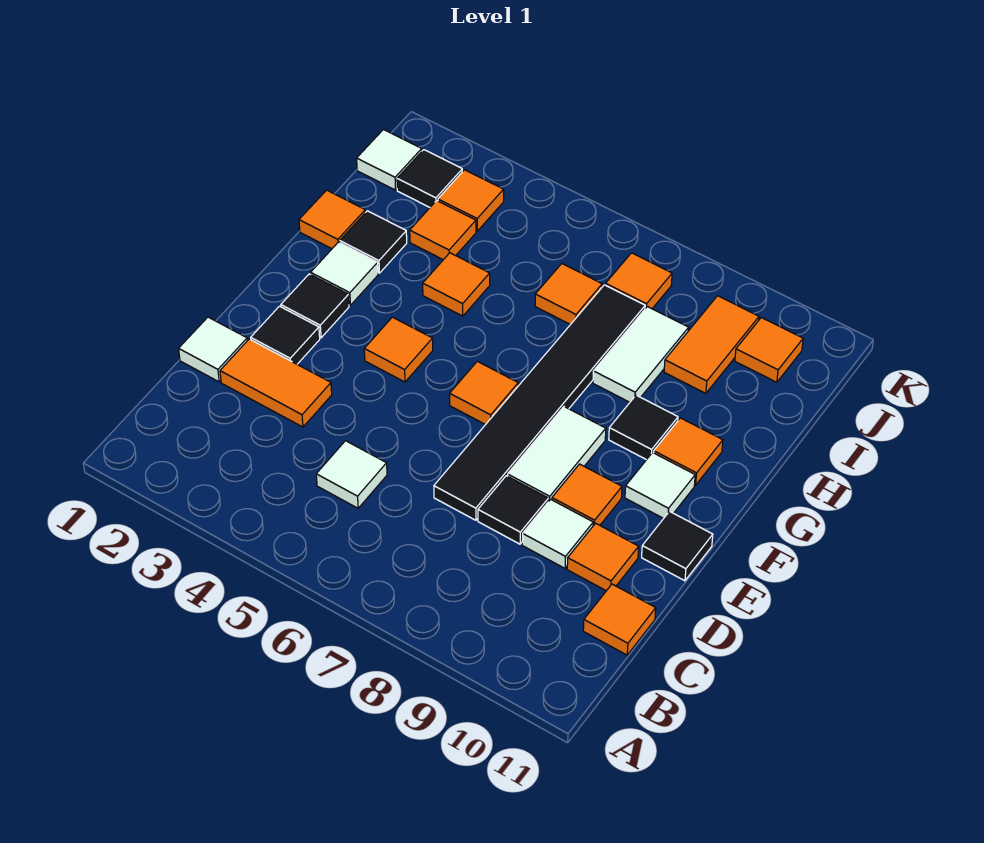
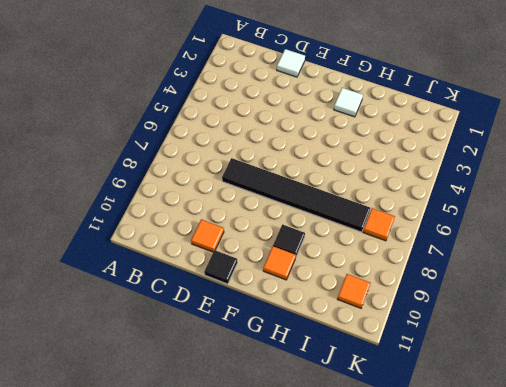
none -> white tile C5 level 1
none -> orange tile C11 level 1
none -> orange tile D2:D3 level 1
none -> black tile D8 level 1

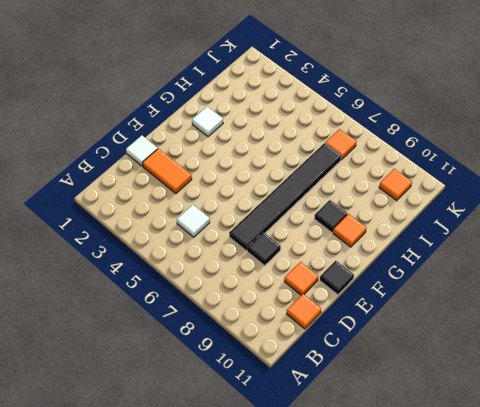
none -> white tile D9 level 1
none -> black tile E2 level 1
none -> white tile E8:F8 level 1
none -> orange tile E9 level 1

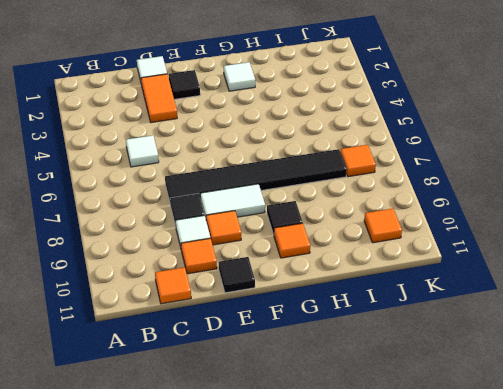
none -> black tile F2 level 1
none -> orange tile F4 level 1
none -> orange tile F6 level 1
none -> white tile F10 level 1

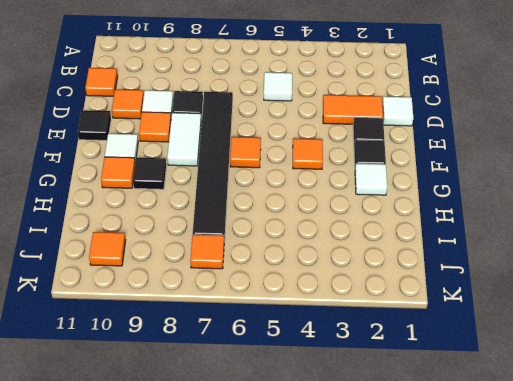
none -> orange tile H1 level 1
none -> black tile H2 level 1
none -> orange tile H4 level 1
none -> white tile H8:I8 level 1

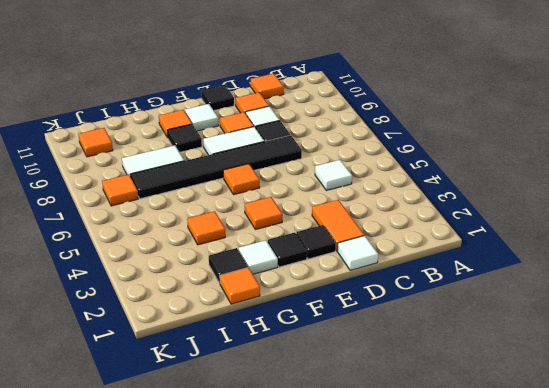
none -> orange tile I3 level 1
none -> orange tile I6 level 1
none -> orange tile I9:J9 level 1
none -> white tile J1 level 1

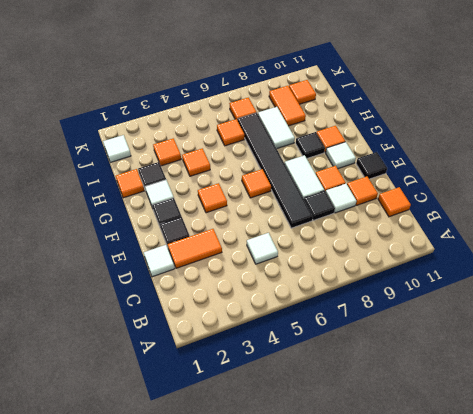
none -> black tile J2 level 1
none -> orange tile J3 level 1

